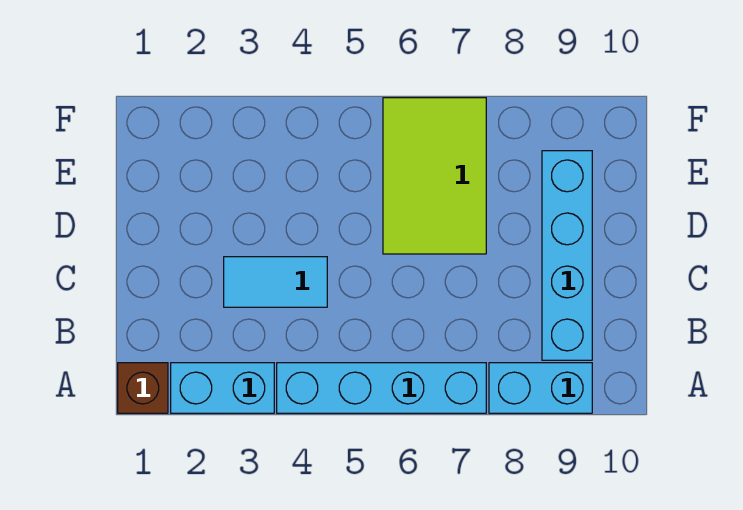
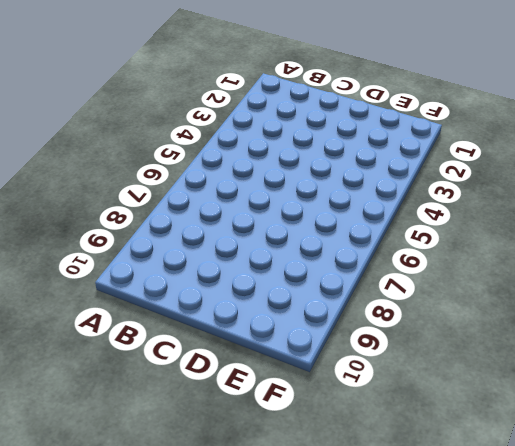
none -> brown brick A1 level 1
none -> cyan brick A2:A3 level 1

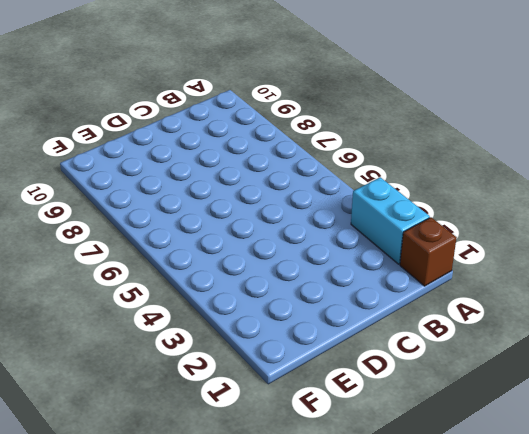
none -> cyan brick A4:A7 level 1
none -> cyan brick A8:A9 level 1

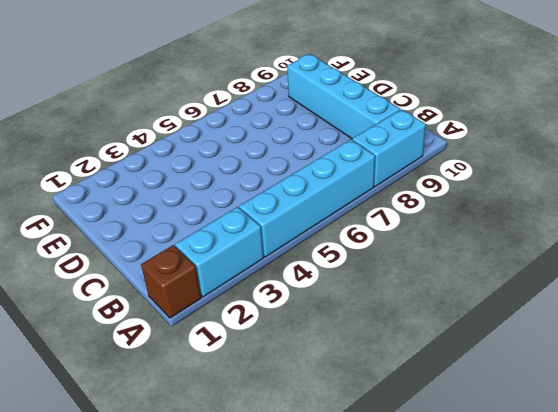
none -> cyan tile C3:C4 level 1
none -> lime tile D6:F7 level 1

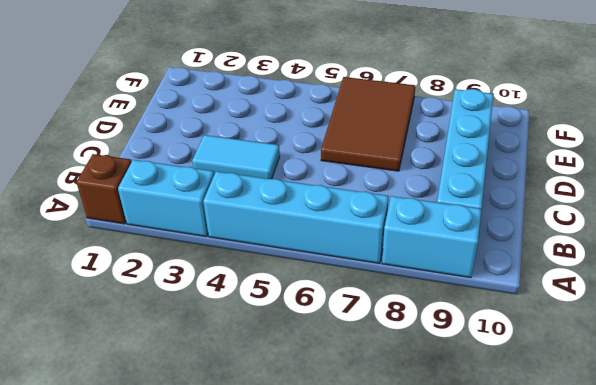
brown tile D6:F7 level 1 -> lime tile D6:F7 level 1

